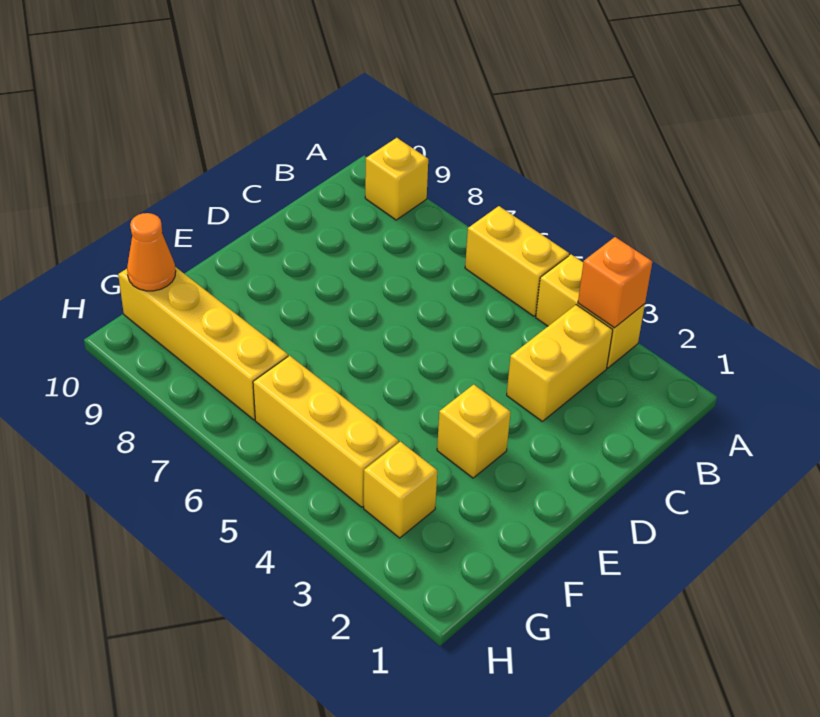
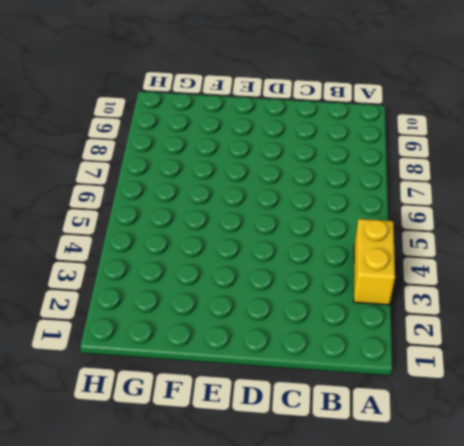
none -> yellow brick A5:A6 level 1
none -> yellow brick A9 level 1

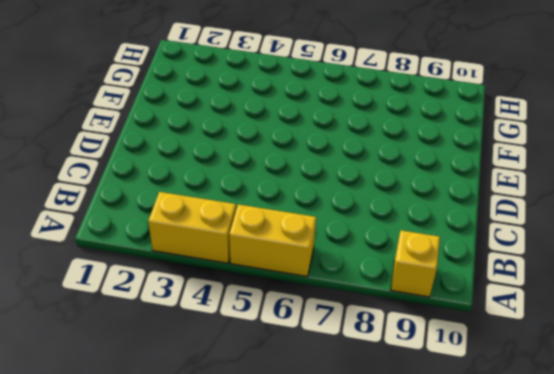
none -> yellow brick B3:C3 level 1
none -> yellow brick E3 level 1

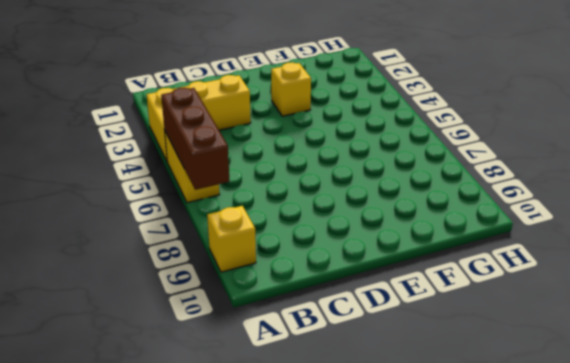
brown brick A5:A7 level 2 -> none
none -> yellow brick G3 level 1
none -> yellow brick G4:G6 level 1

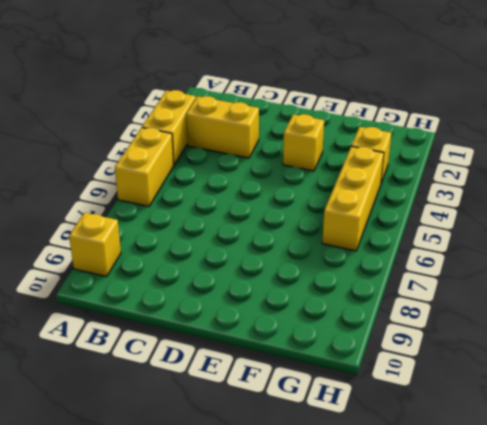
none -> yellow brick G7:G10 level 1
none -> orange brick A3 level 2

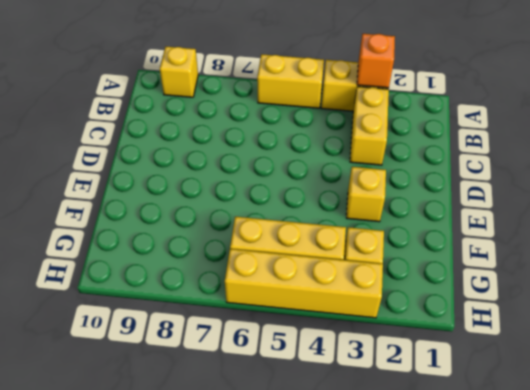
yellow brick H3:H6 level 1 -> yellow brick G7:G10 level 1
none -> orange cone G10 level 2

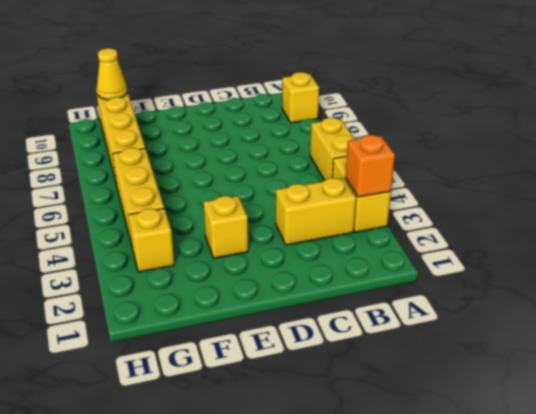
yellow cone G10 level 2 -> orange cone G10 level 2

